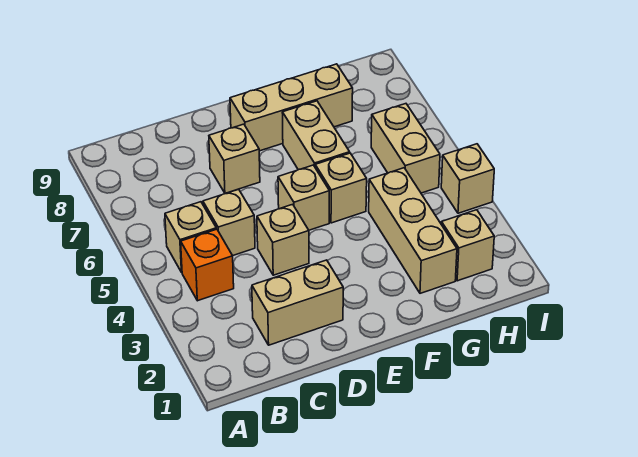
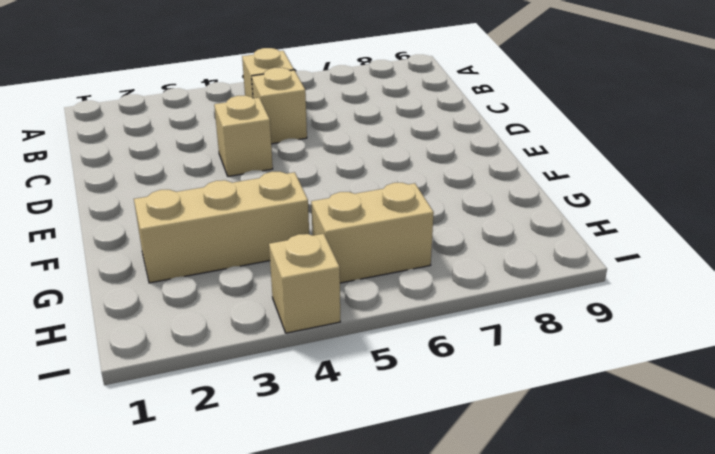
none -> orange brick B4 level 1
none -> tan brick C2:D2 level 1
none -> tan brick D7 level 1

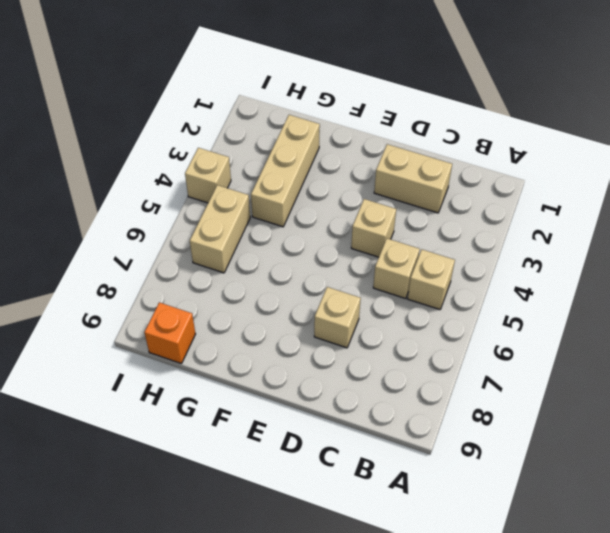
orange brick H9 level 1 -> orange brick B4 level 1
none -> tan brick E5 level 1
none -> tan brick E8:G8 level 1
none -> tan brick F5 level 1

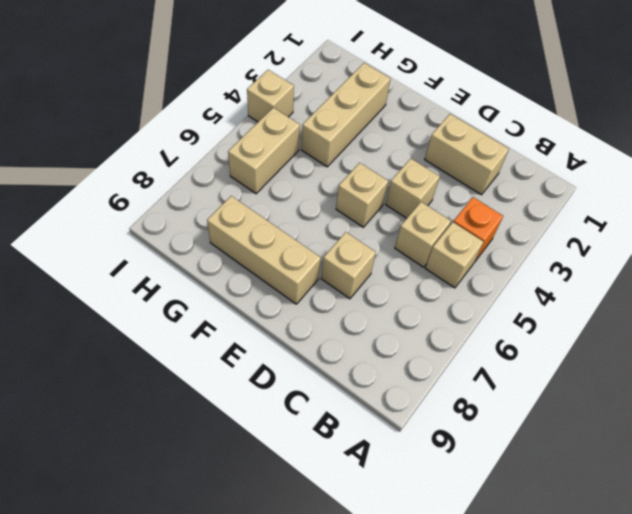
none -> tan brick F5 level 1
none -> tan brick F6:F7 level 1
none -> tan brick H2 level 1

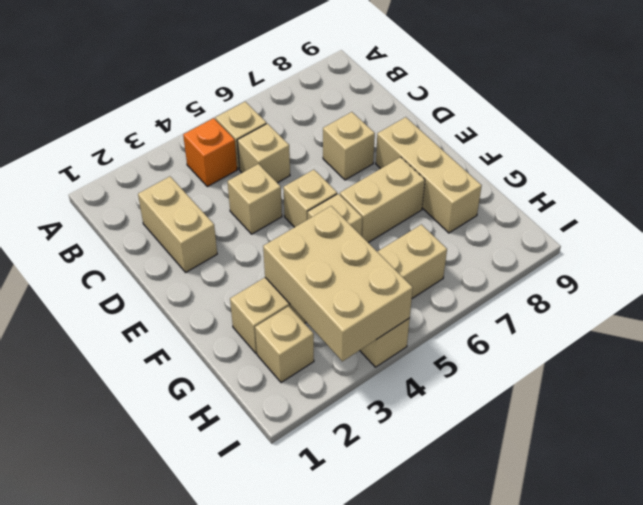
tan brick G3:I4 level 2 -> none

